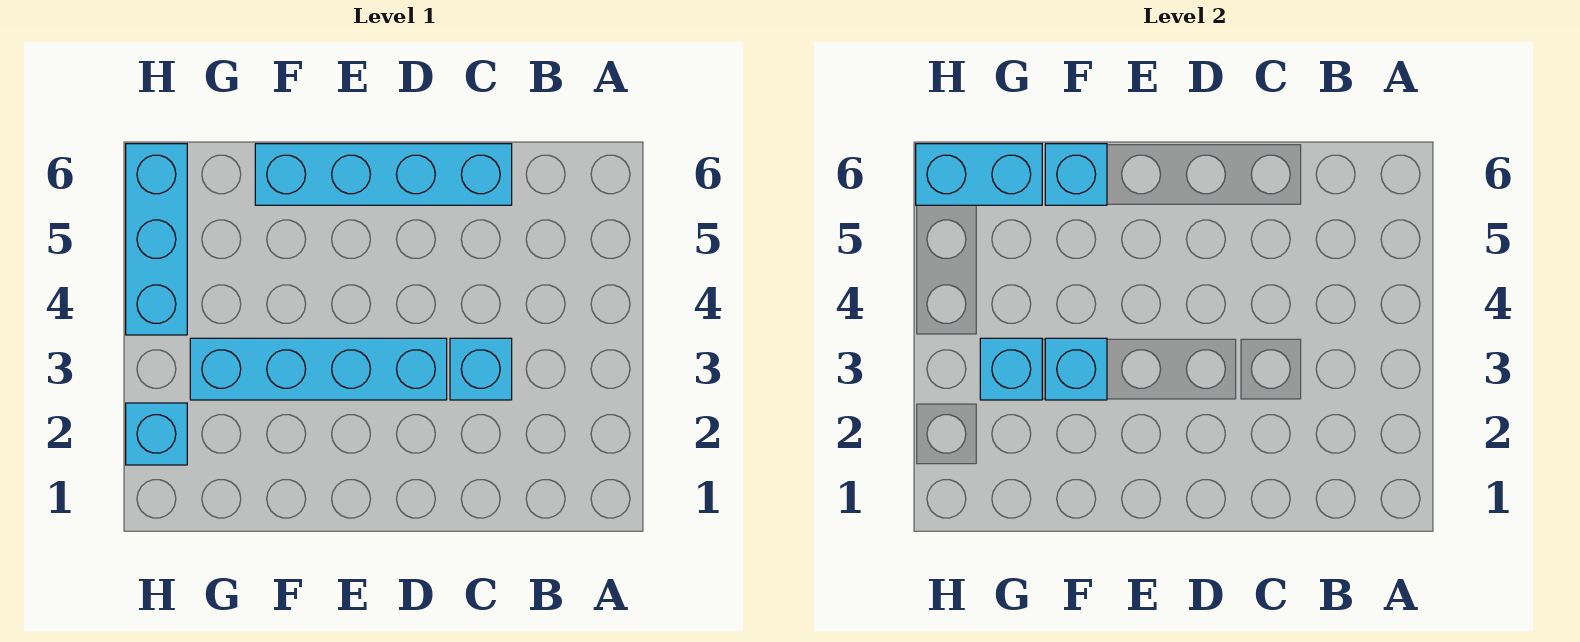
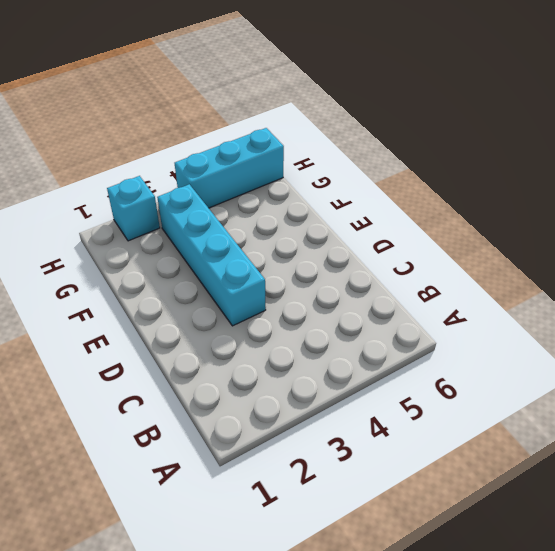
none -> cyan brick C3 level 1
none -> cyan brick C6:F6 level 1

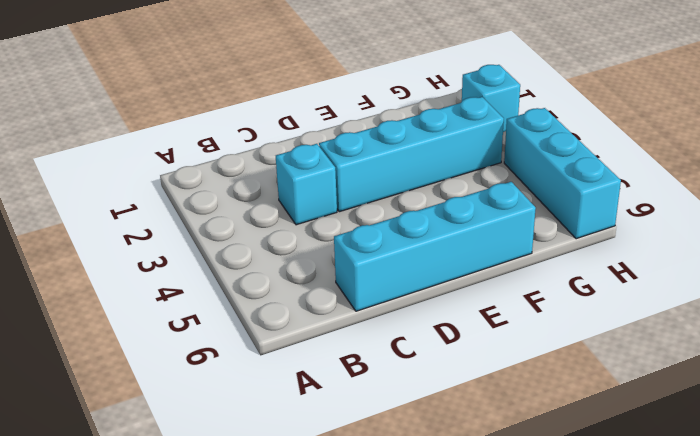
none -> cyan brick F3 level 2
none -> cyan brick F6 level 2

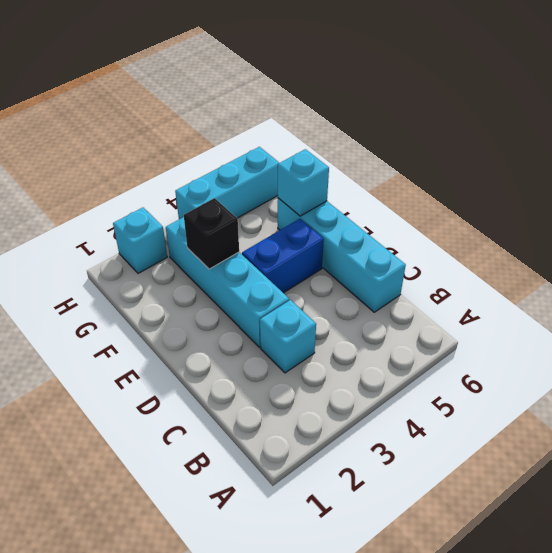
blue brick E4:E5 level 1 -> none
black brick F3 level 2 -> cyan brick F3 level 2
none -> cyan brick G3 level 2
none -> cyan brick G6:H6 level 2

